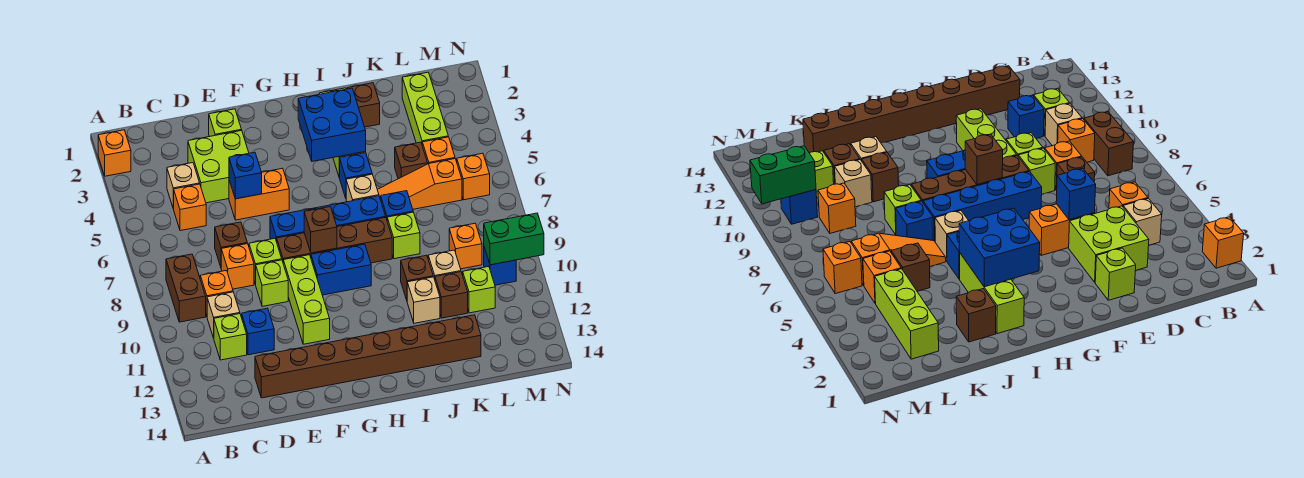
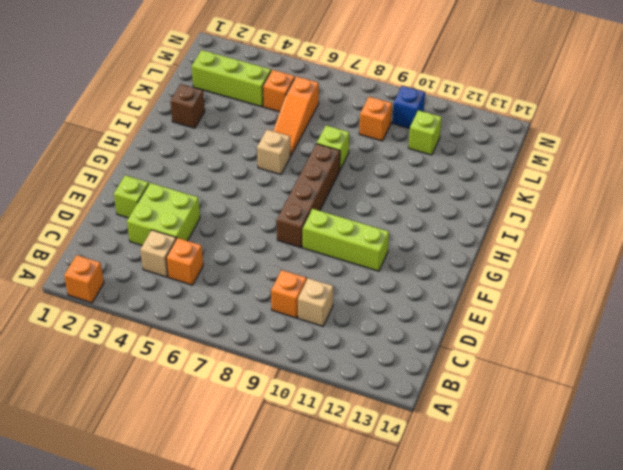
none -> brown brick B8:B9 level 1
none -> lime brick C11 level 1
none -> brown brick D7 level 1
none -> orange brick D8 level 1

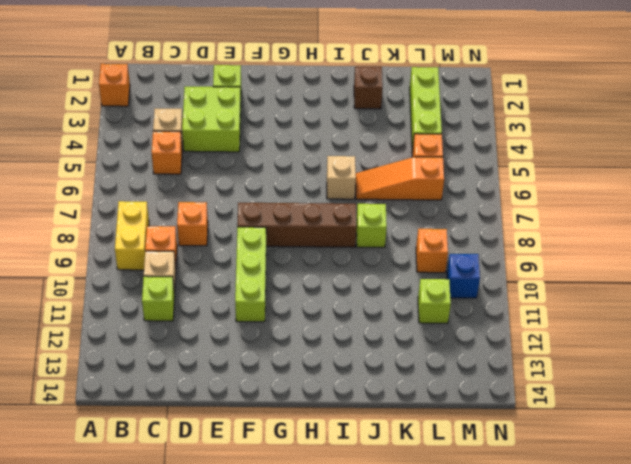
yellow brick B8:B9 level 1 -> brown brick B8:B9 level 1
none -> brown brick D7 level 1
none -> blue brick D11 level 1
none -> brown brick D13:K13 level 1
none -> orange brick E5:F5 level 1

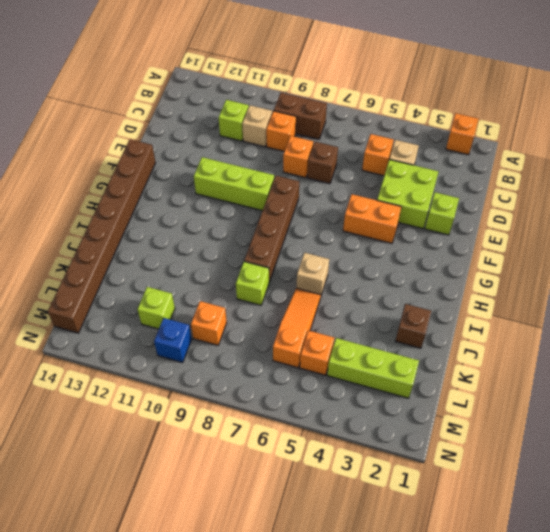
orange brick F4:F5 level 1 -> orange brick E5:F5 level 1
brown brick F14:M14 level 1 -> brown brick D13:K13 level 1
none -> blue brick D11 level 1
none -> lime brick E8 level 1
none -> lime brick E9 level 1
none -> blue brick F7:I7 level 1

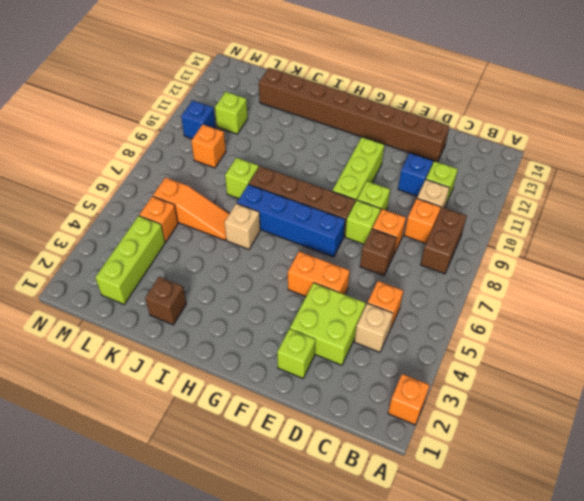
none -> blue brick G9:H9 level 1
none -> lime brick I2:I4 level 1
none -> blue brick I5 level 1
none -> blue brick J7 level 1

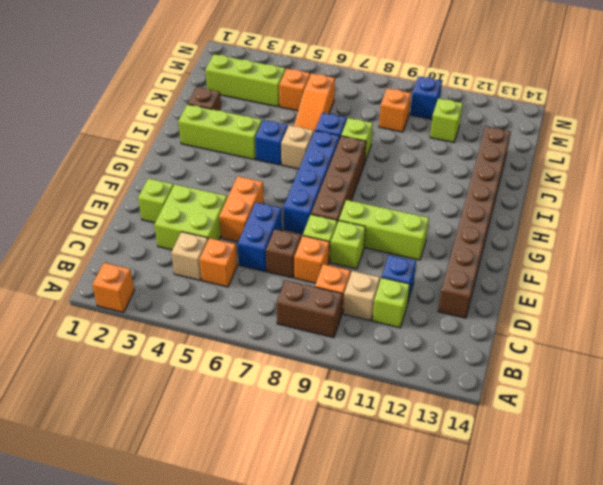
blue brick D6:E6 level 1 -> blue brick G9:H9 level 1
none -> brown brick J10 level 1
none -> tan brick J11 level 1
none -> brown brick K5 level 1
none -> tan brick K10 level 1

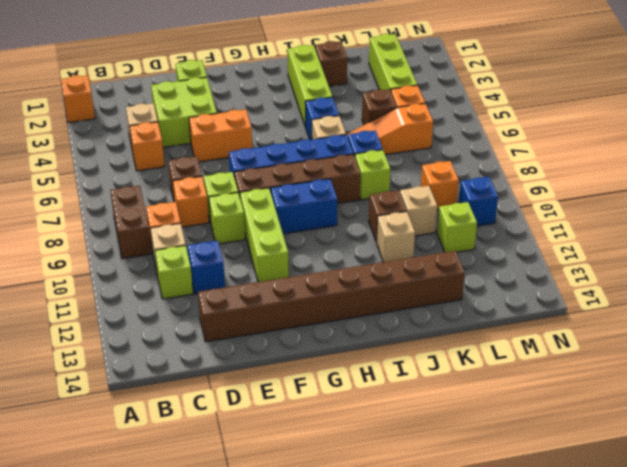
none -> brown brick K11 level 1
none -> orange brick M6 level 1
none -> blue brick E5 level 2
none -> brown brick G8 level 2

